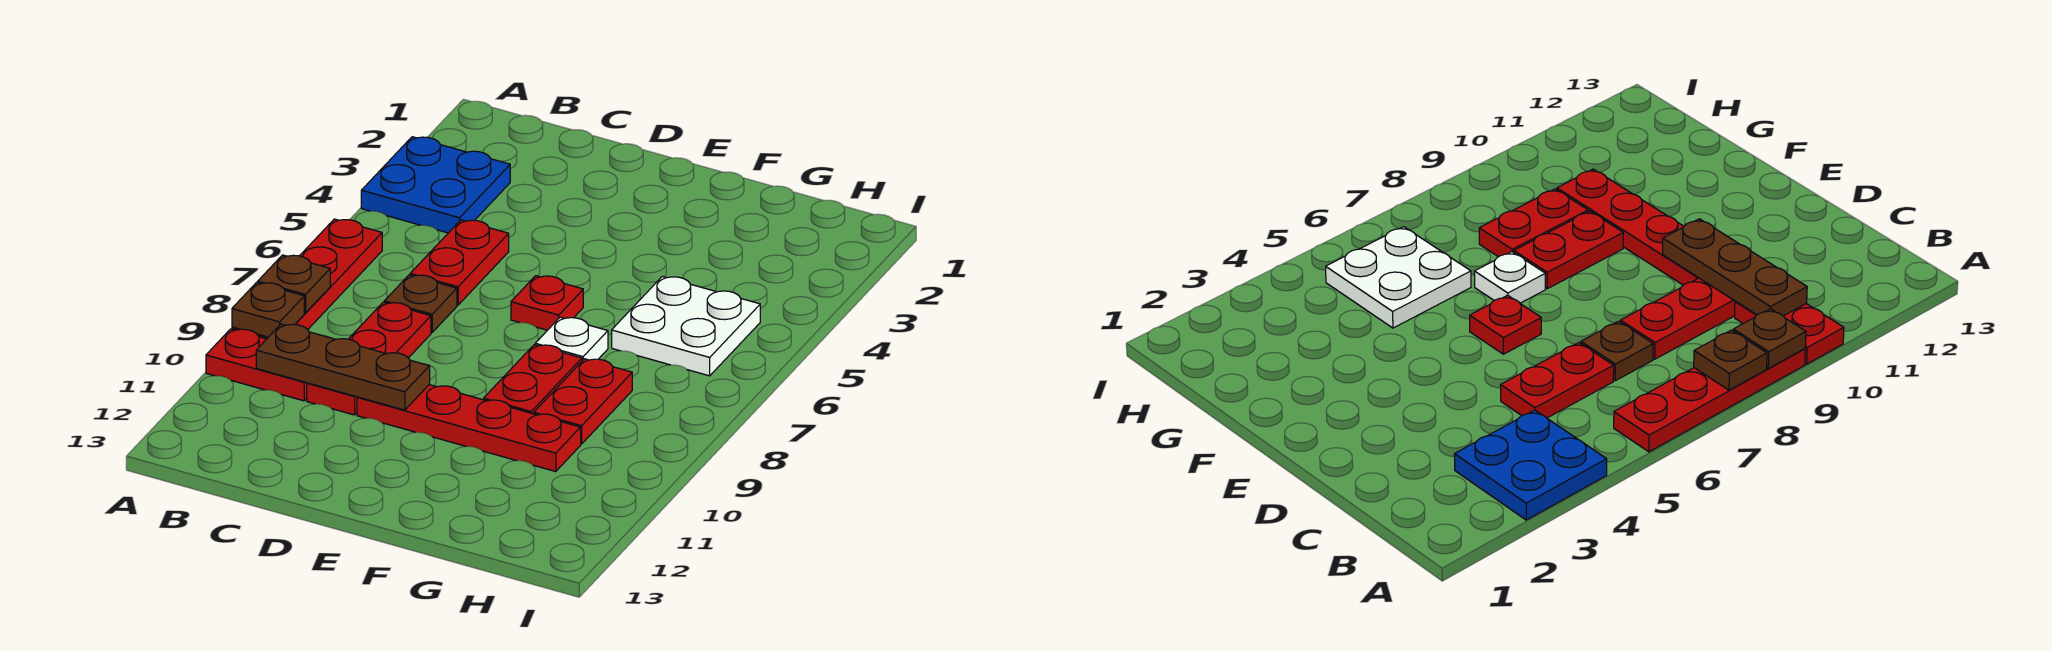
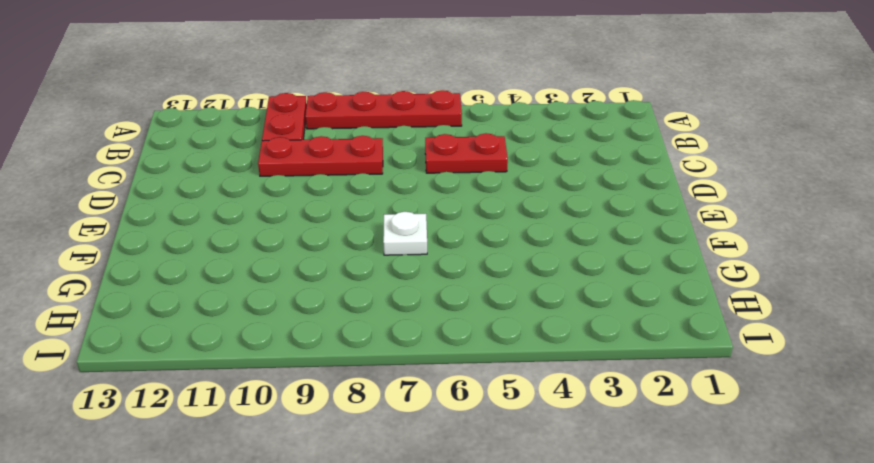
none -> blue plate A3:B4 level 1
none -> brown plate C7 level 1
none -> red plate D10:G10 level 1

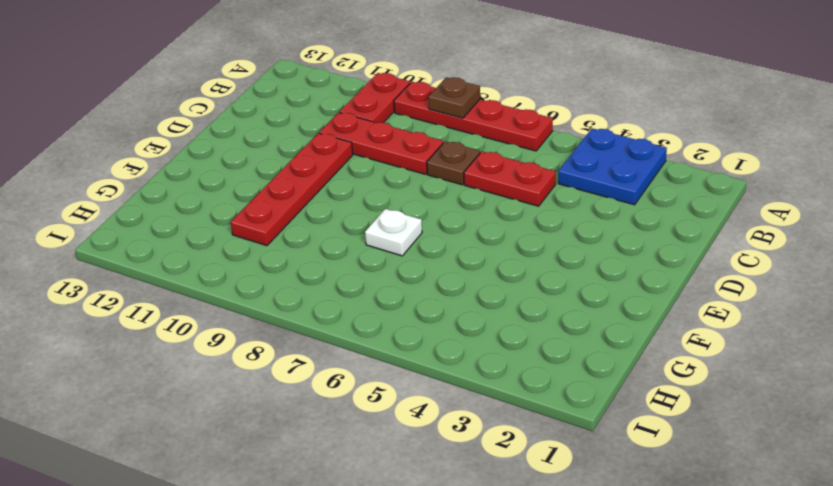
none -> red plate E6 level 1
none -> red plate F8:F9 level 1
none -> white plate G5:H6 level 1

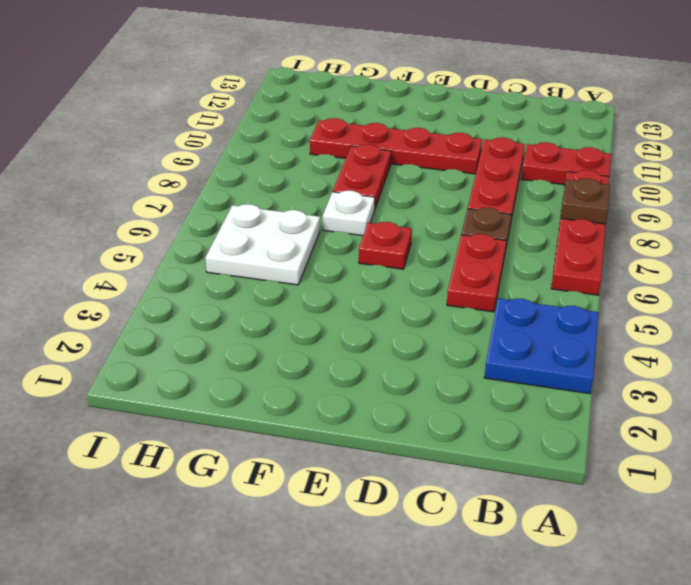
none -> red plate G8:G9 level 1
none -> brown plate A9 level 2
none -> brown plate B10:D10 level 2

